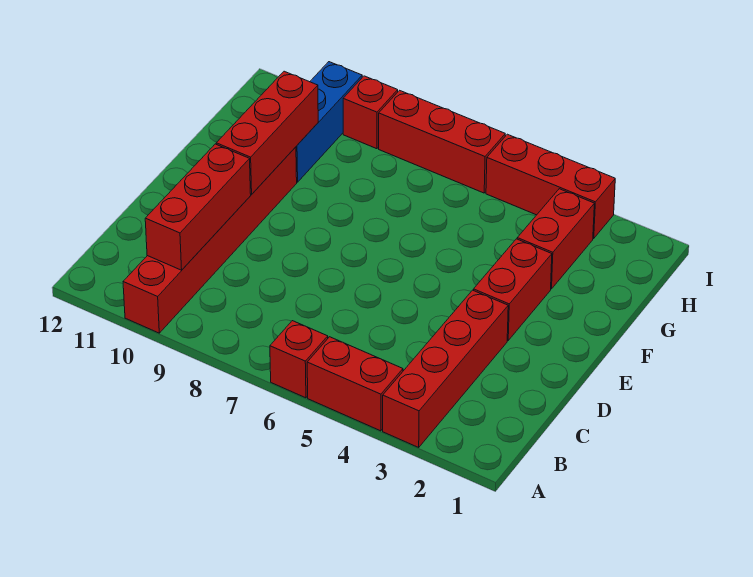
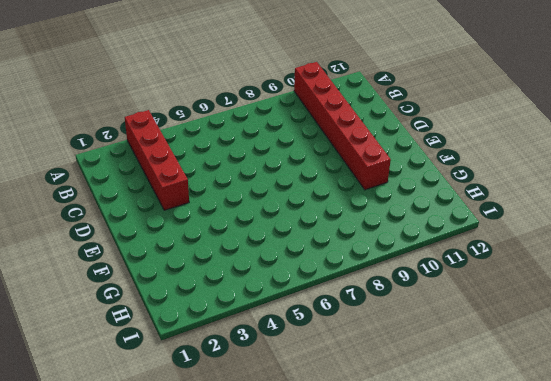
none -> red brick A4:A5 level 1
none -> red brick A6 level 1
none -> red brick E3:F3 level 1

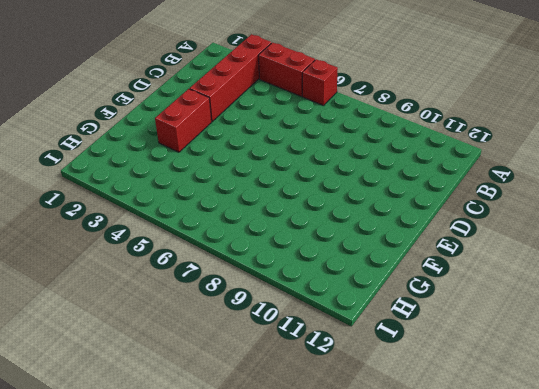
none -> red brick A10:F10 level 1
none -> red brick G3:H3 level 1
none -> blue brick G10:I10 level 1

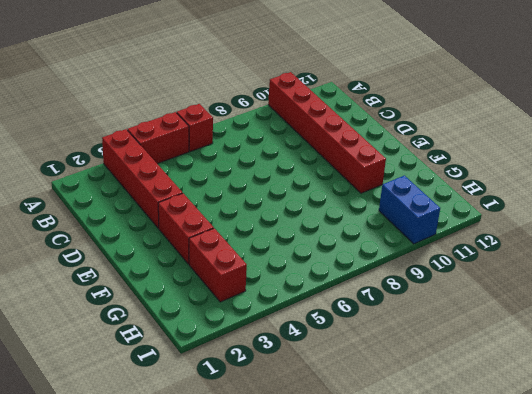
blue brick H10:I10 level 1 -> blue brick G10:I10 level 1
none -> red brick I3:I5 level 1
none -> red brick I6:I8 level 1
none -> red brick I9 level 1

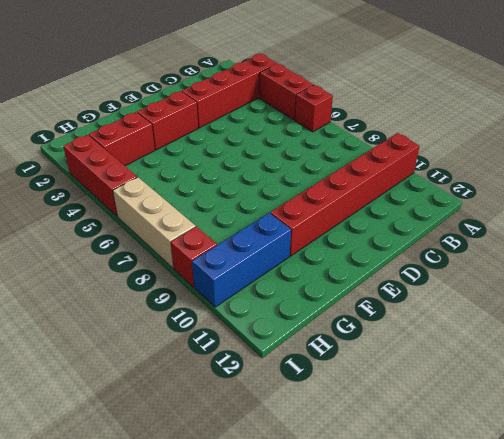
tan brick I6:I8 level 1 -> red brick I6:I8 level 1
none -> red brick B10:D10 level 2
none -> red brick E10:G10 level 2

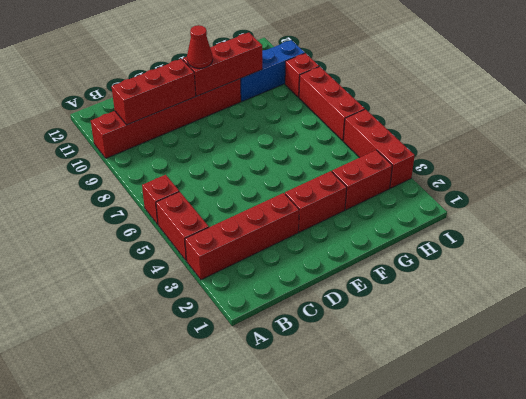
red cone E10 level 3 -> none

